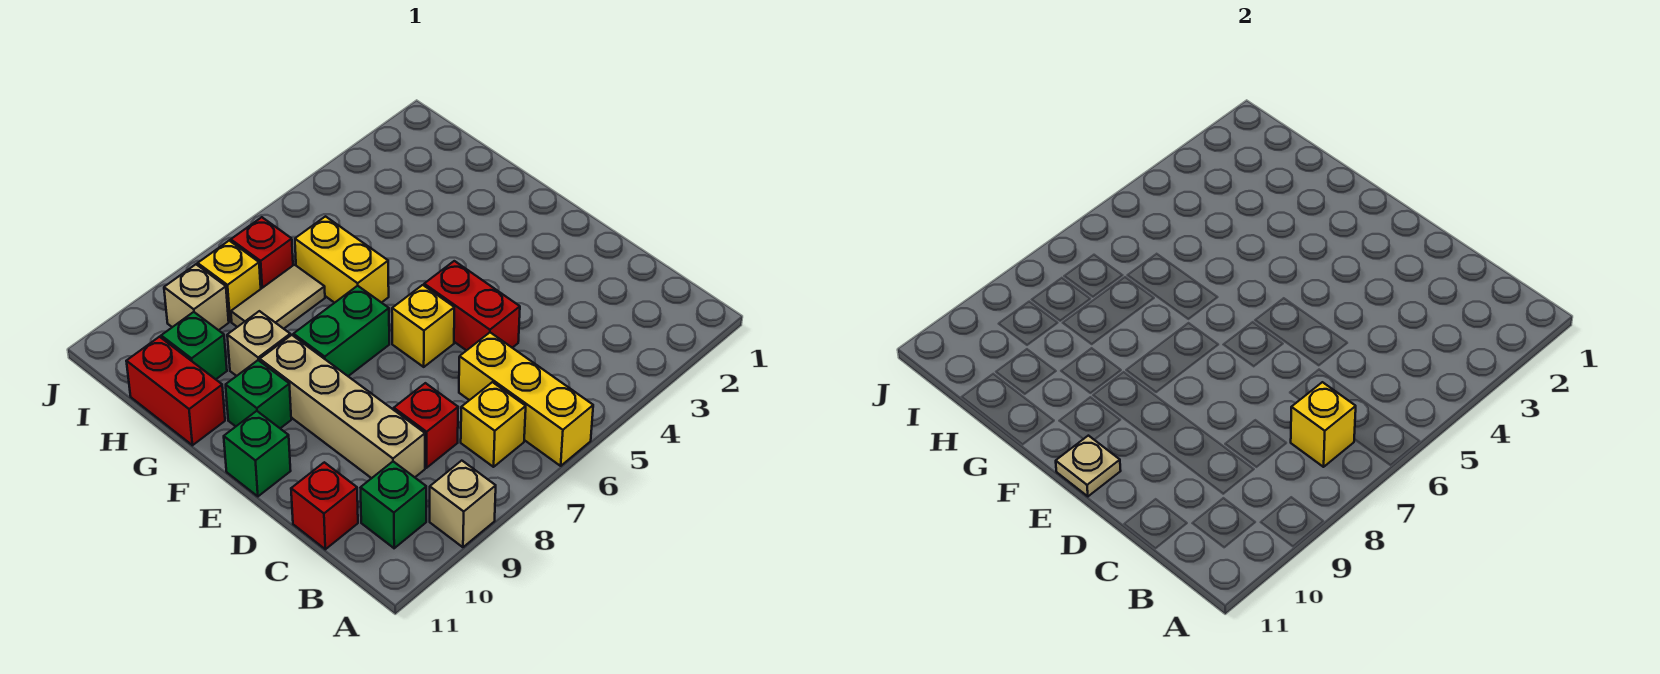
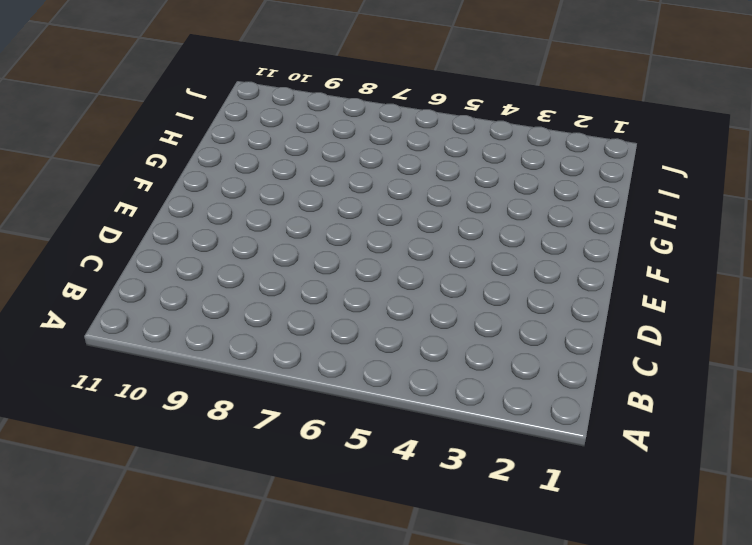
none -> yellow brick A6:C6 level 1
none -> tan brick A9 level 1
none -> yellow brick B7 level 1

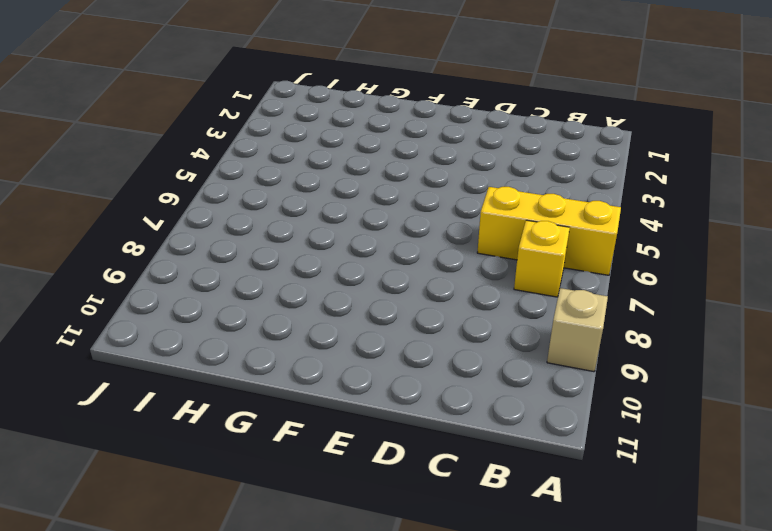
none -> green brick B10 level 1
none -> red brick C8 level 1
none -> tan brick C9:F9 level 1

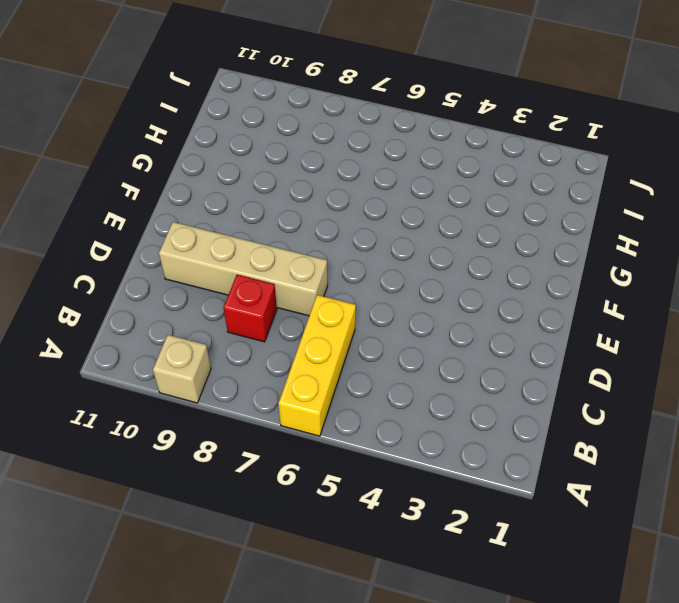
tan brick D7:D10 level 1 -> tan brick C9:F9 level 1
none -> yellow brick B7 level 1
none -> green brick B10 level 1
none -> red brick C11 level 1

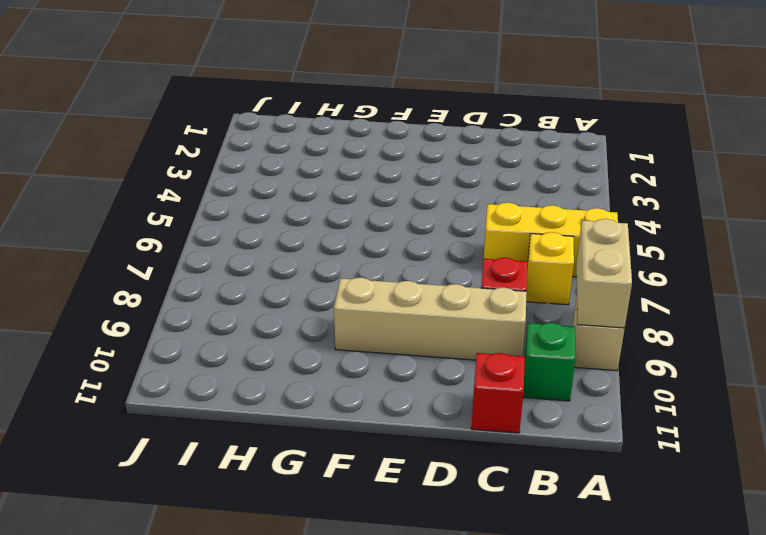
tan brick A8:A9 level 2 -> none
none -> red brick D5:E5 level 1
none -> yellow brick E6 level 1
none -> green brick E11 level 1

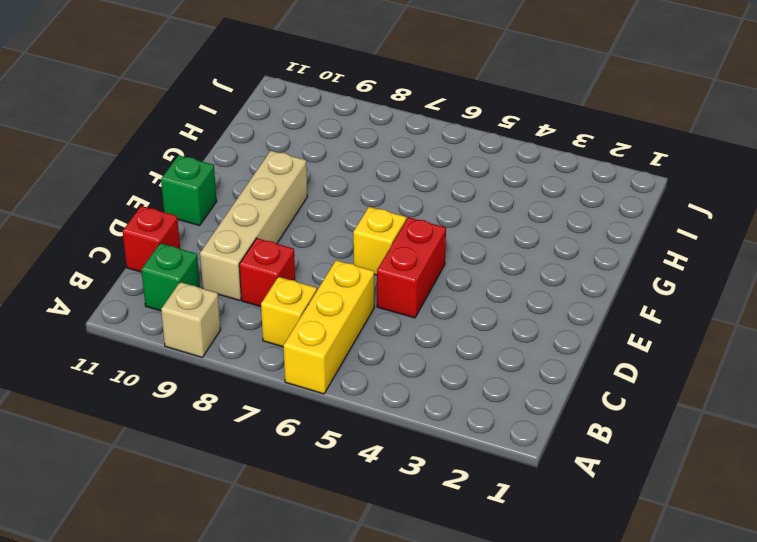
none -> green brick F7:F8 level 1
none -> green brick F10 level 1
none -> yellow brick G6:H6 level 1

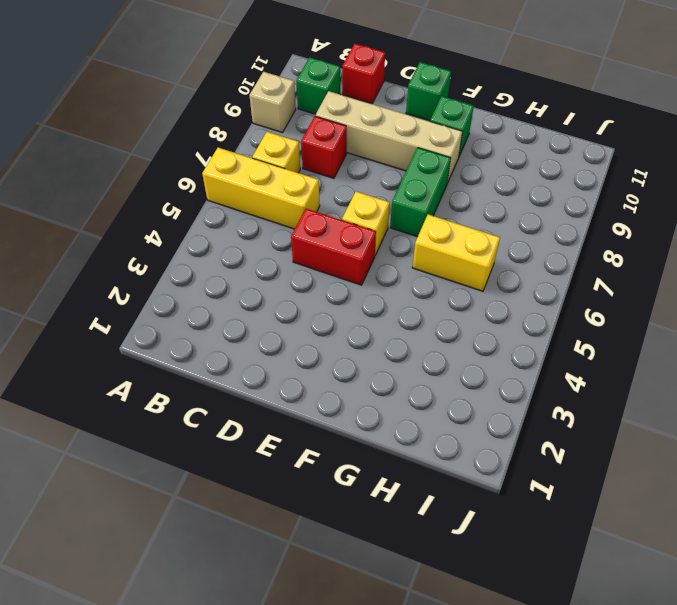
none -> tan brick G9 level 1
none -> red brick G11:H11 level 1
none -> tan tile H7:H8 level 1

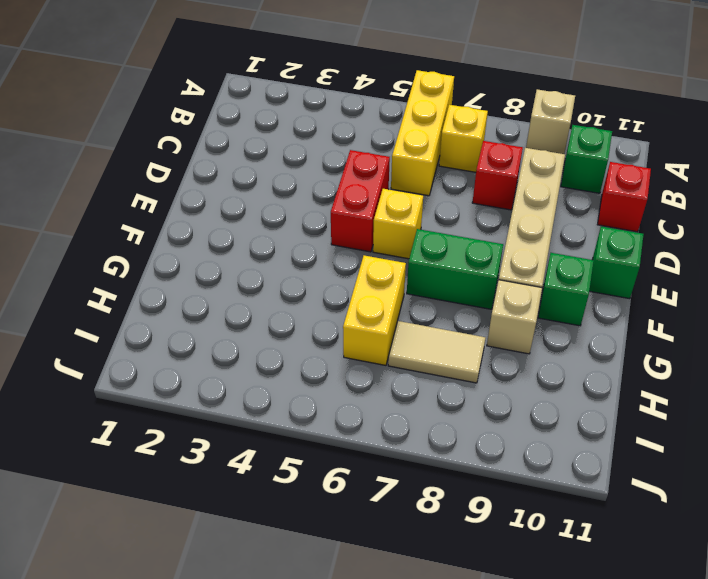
none -> red brick G11:H11 level 1
none -> green brick H10 level 1
none -> red brick I7 level 1

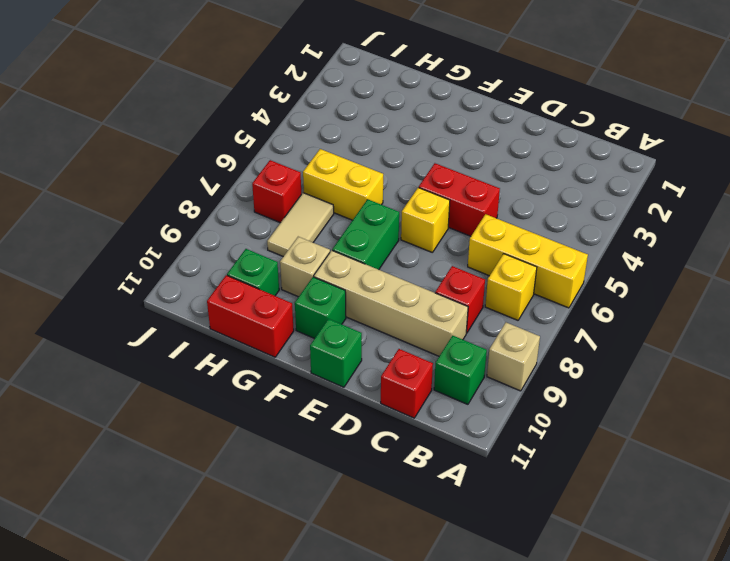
none -> yellow brick I8 level 1
none -> tan brick I9 level 1
none -> yellow brick B7 level 2

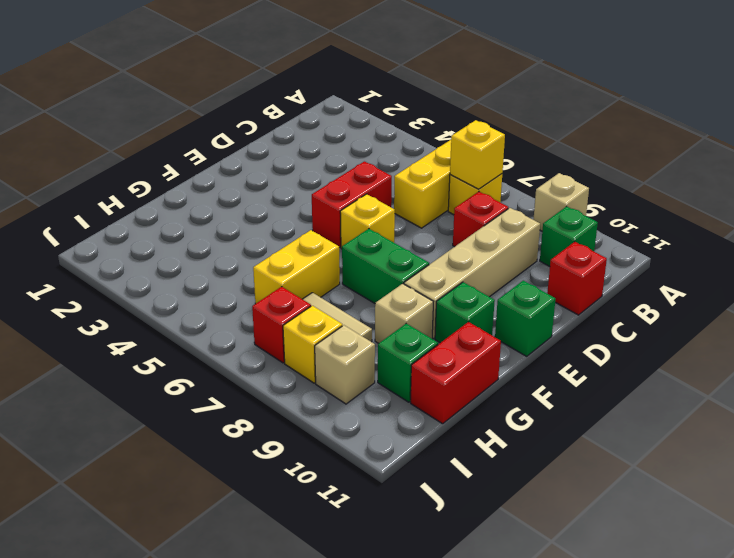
none -> tan plate E11 level 2

